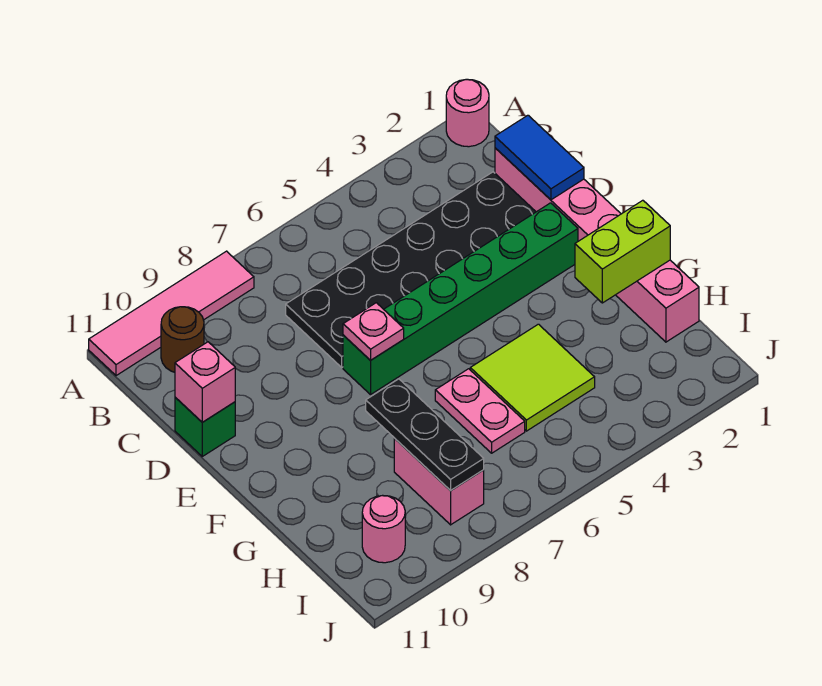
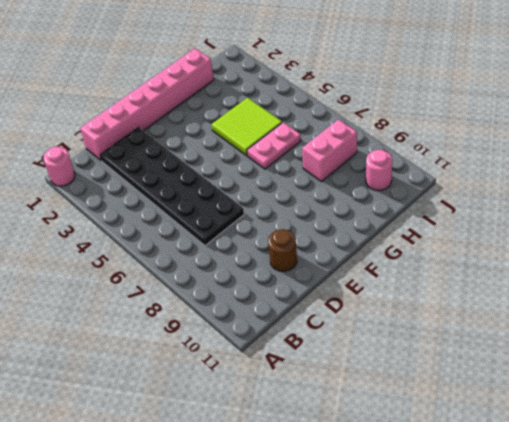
brown round brick D10 level 1 -> brown round brick B10 level 1
none -> pink tile A8:A11 level 1
none -> green brick D11 level 1
none -> green brick E2:E7 level 1

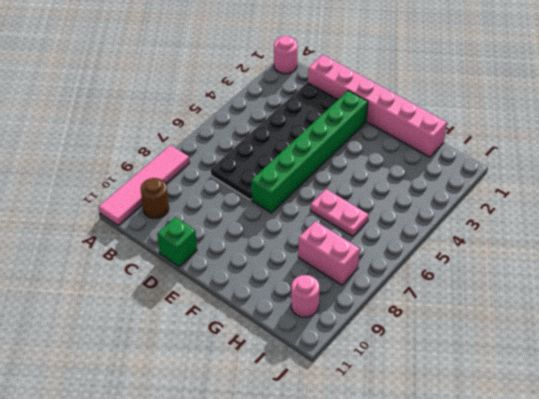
none -> lime tile G4:H5 level 1
none -> blue tile C1:D1 level 2
none -> pink brick D11 level 2

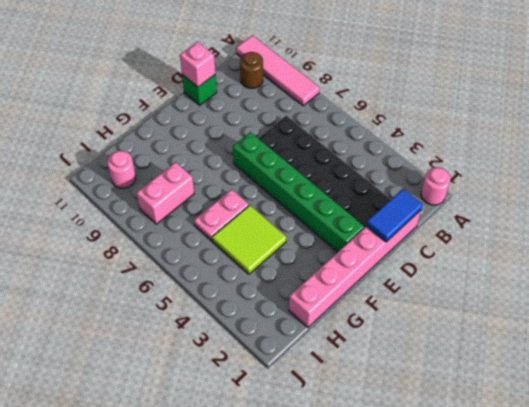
none -> pink plate E7 level 2
none -> lime brick G1:G2 level 2
none -> black plate G8:I8 level 2

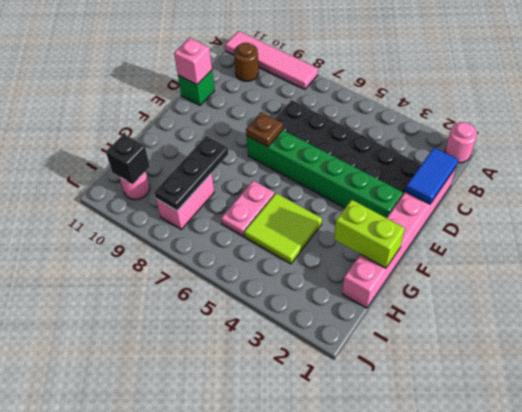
brown plate E7 level 2 -> pink plate E7 level 2
black brick I10 level 2 -> none

